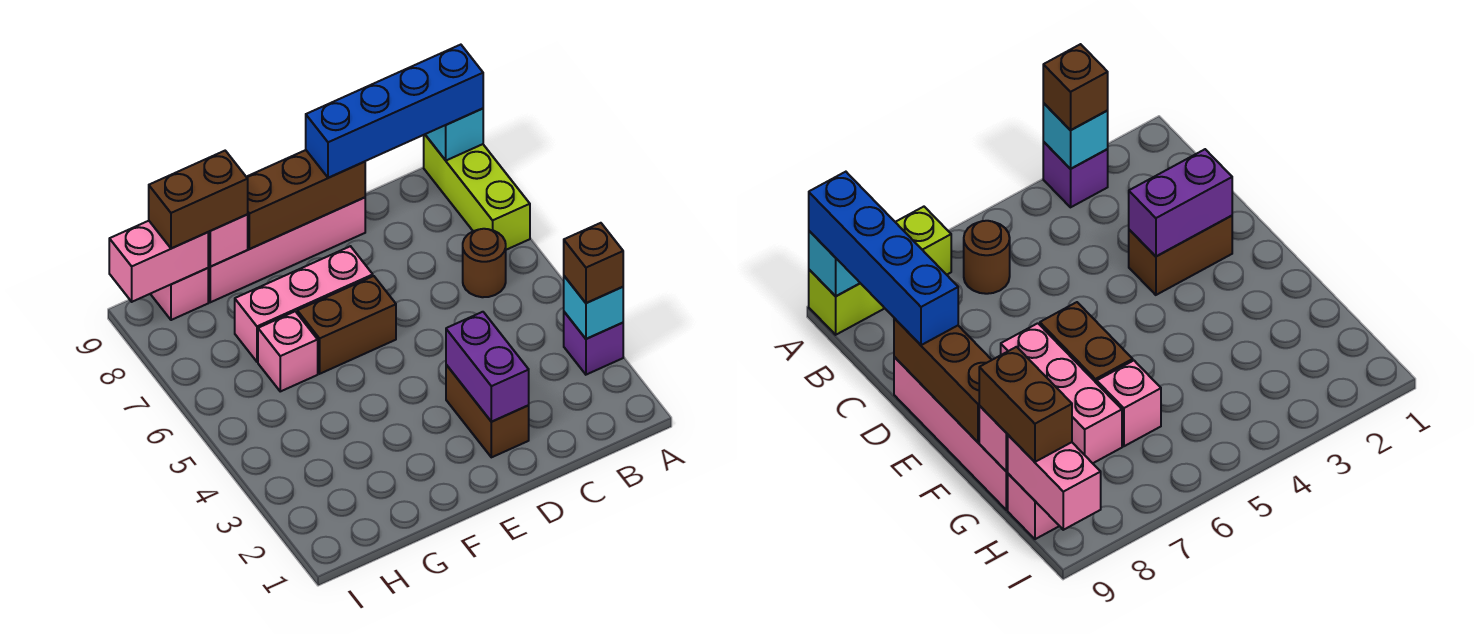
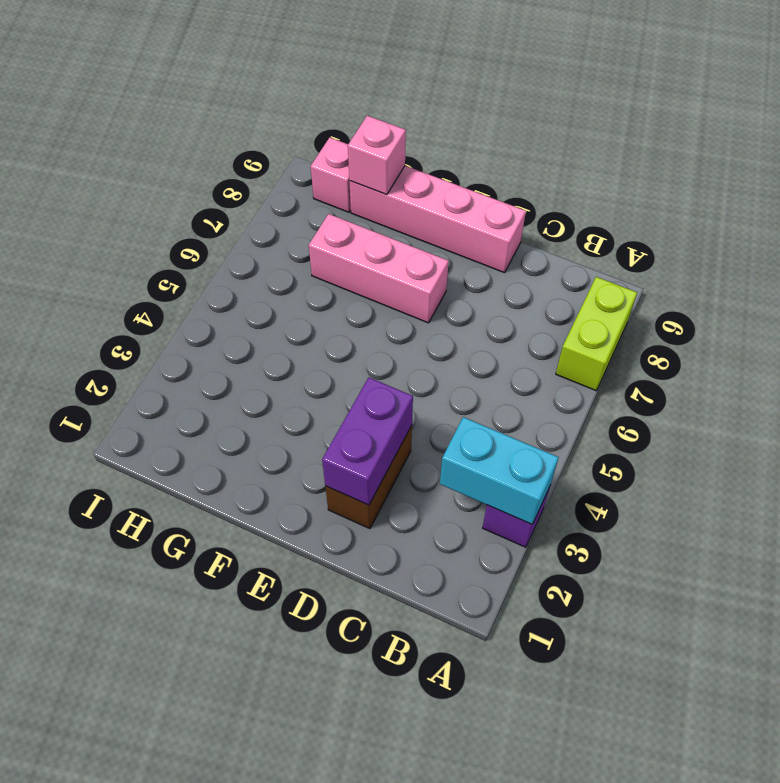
cyan brick A3:B3 level 2 -> cyan brick A3 level 2
lime brick A7:A8 level 1 -> lime brick A7:A9 level 1
none -> brown round brick B6 level 1
none -> brown brick E6:F6 level 1
none -> pink brick G6 level 1

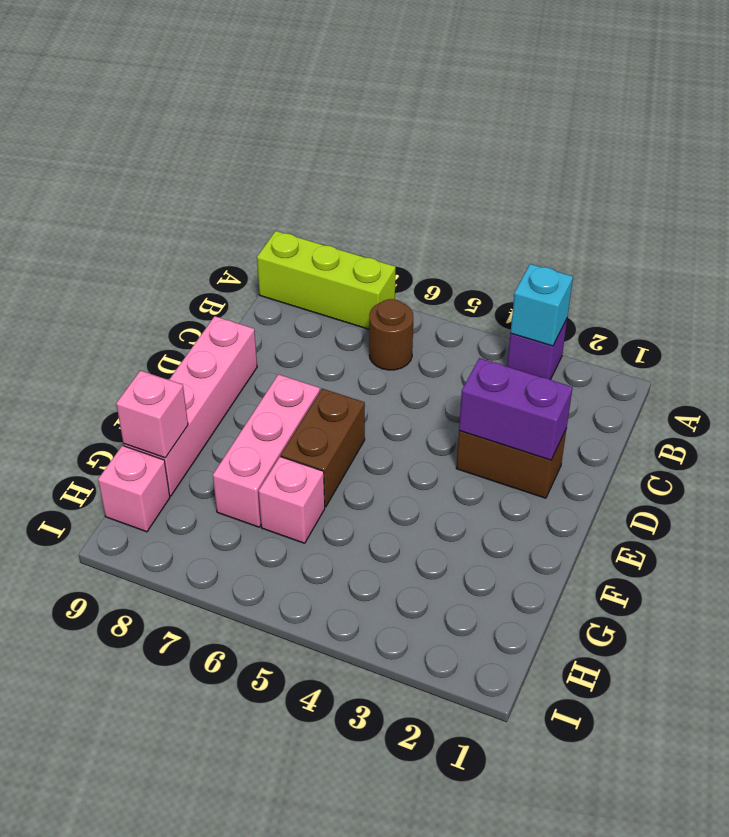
none -> cyan brick A9 level 2
none -> brown brick D9:F9 level 2
none -> pink brick H9:I9 level 2

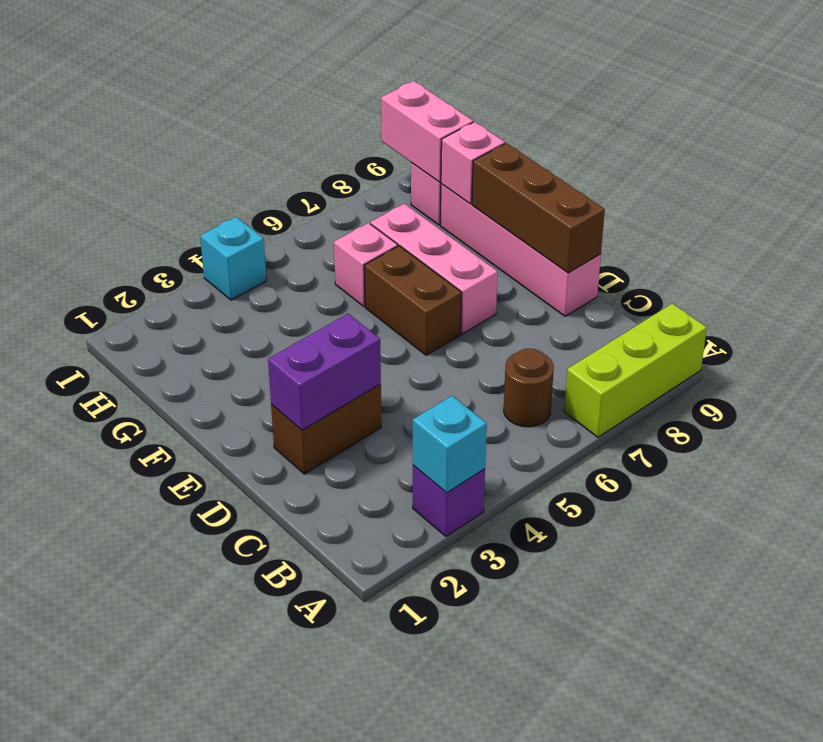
cyan brick I4 level 1 -> cyan brick A9 level 2
none -> brown brick A3 level 3
none -> blue brick A9:D9 level 3
none -> brown brick G9:H9 level 3

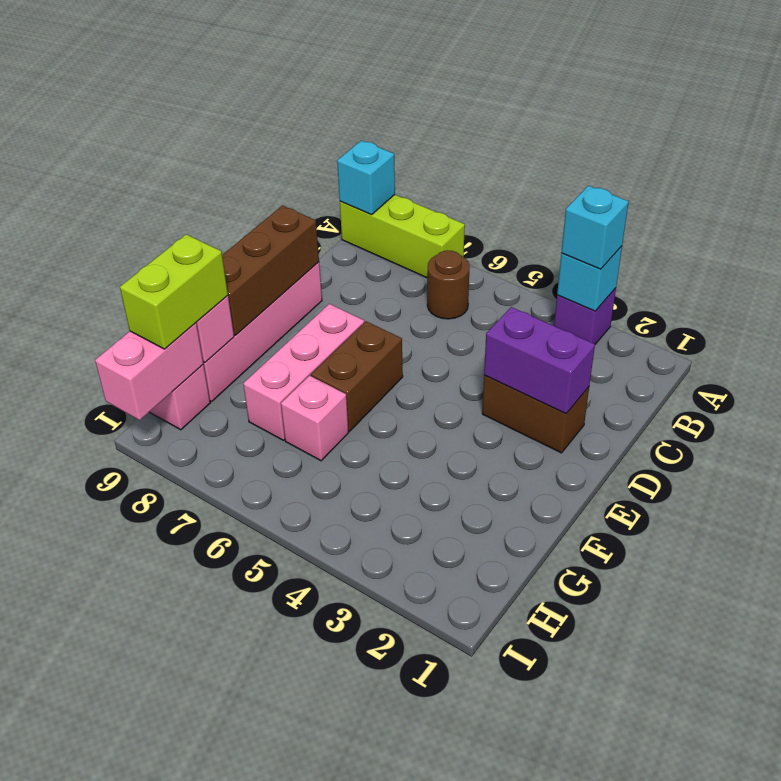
cyan brick A3 level 3 -> brown brick A3 level 3
lime brick G9:H9 level 3 -> brown brick G9:H9 level 3
none -> blue brick A9:D9 level 3

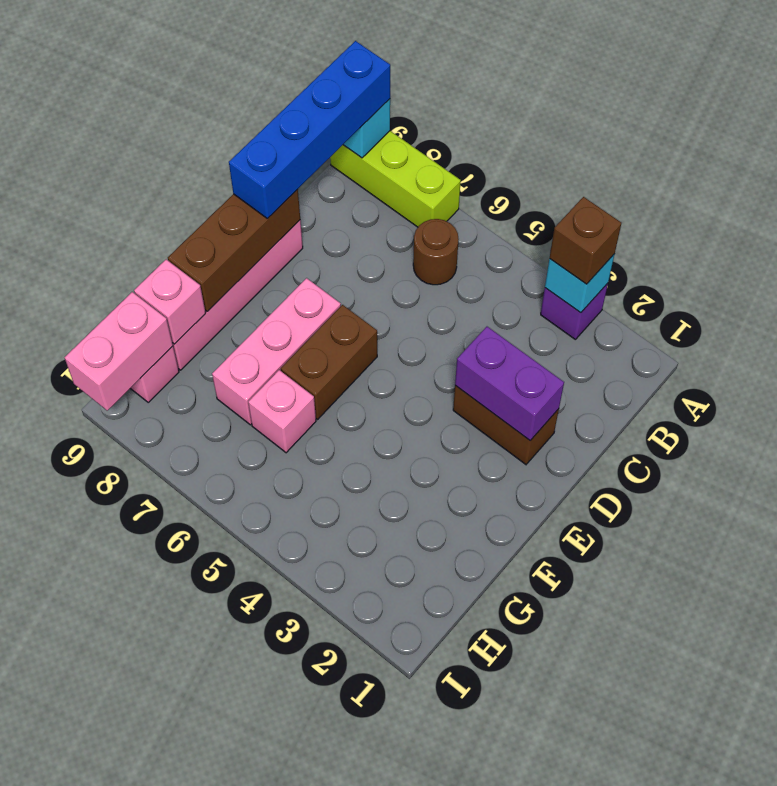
none -> brown brick G9:H9 level 3

